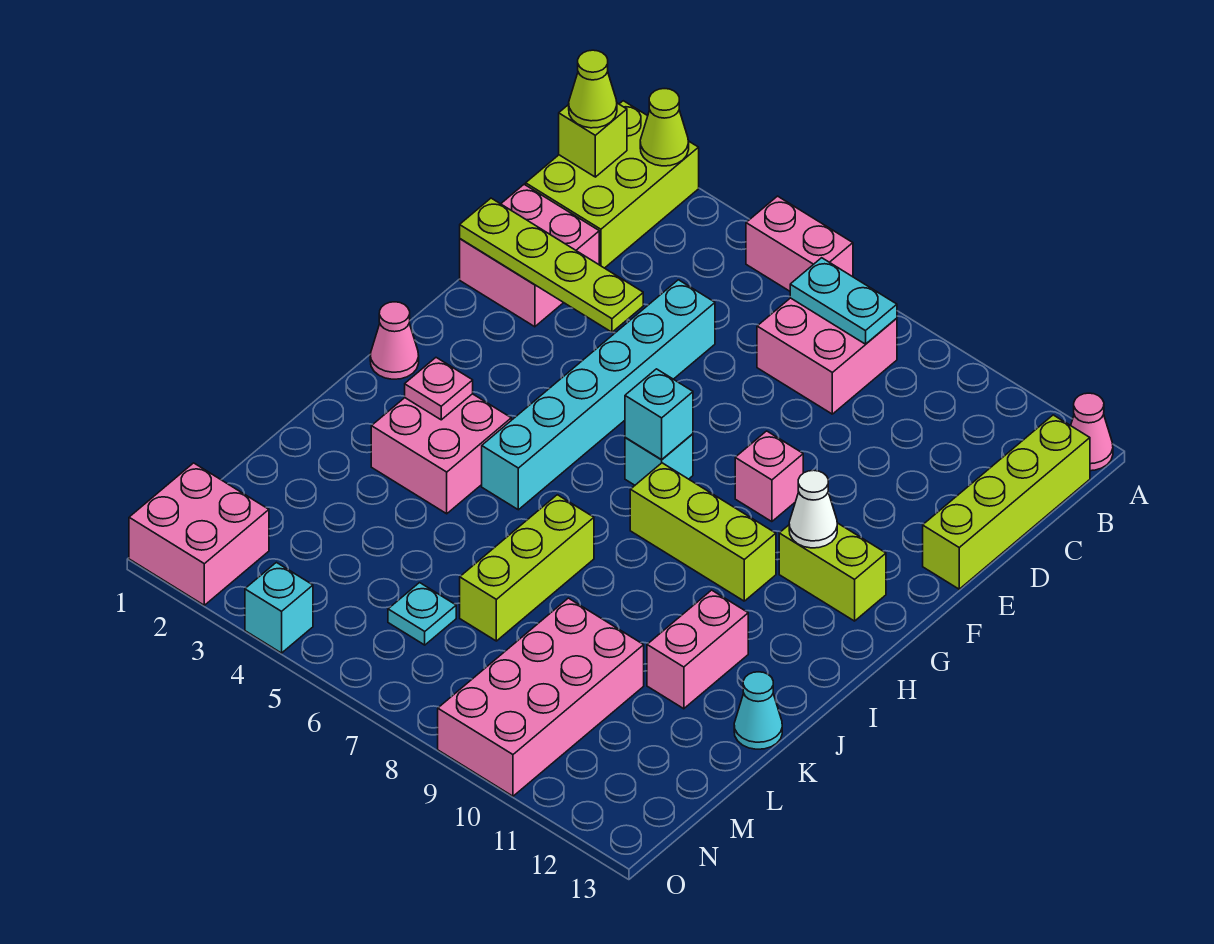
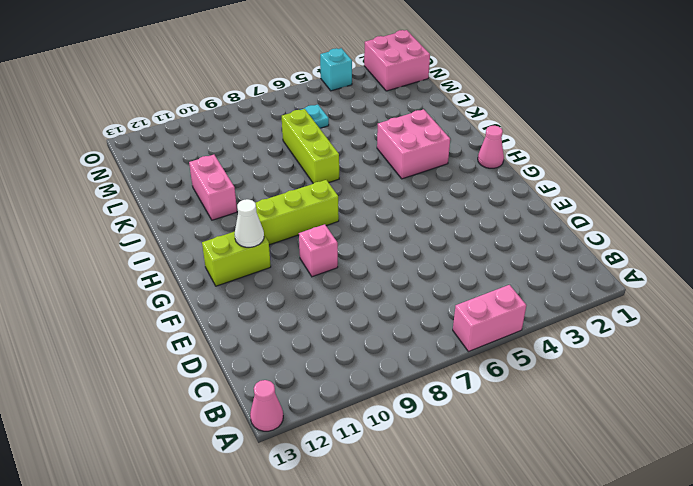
none -> lime brick A1:C2 level 1
none -> pink brick B7:C8 level 1
none -> lime brick B13:E13 level 1

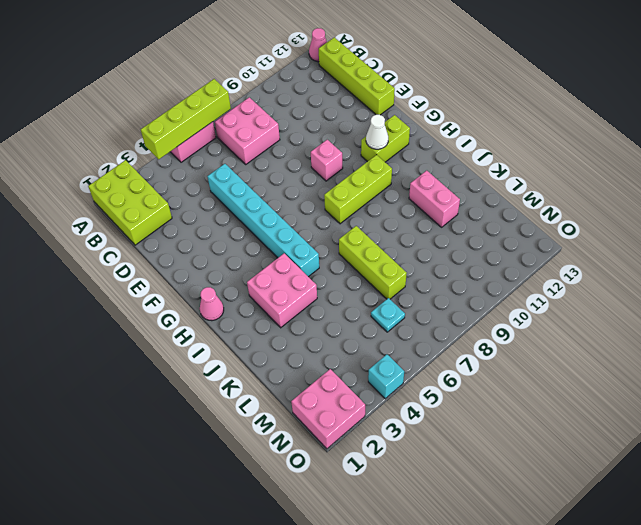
lime brick A4:A7 level 2 -> none
none -> pink brick D1:E2 level 1
none -> cyan brick G7 level 1
none -> cyan cone K13 level 1

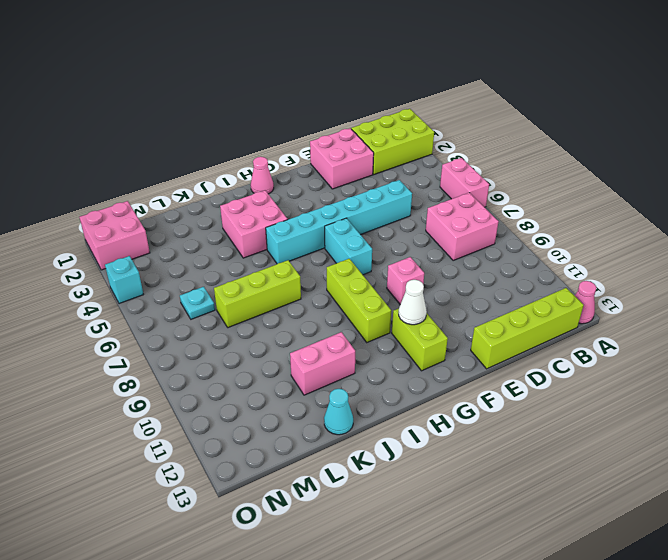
cyan brick G6:G7 level 1 -> cyan brick G7 level 1
none -> pink brick L9:O10 level 1
none -> lime cone A2 level 2
none -> lime brick B1 level 2

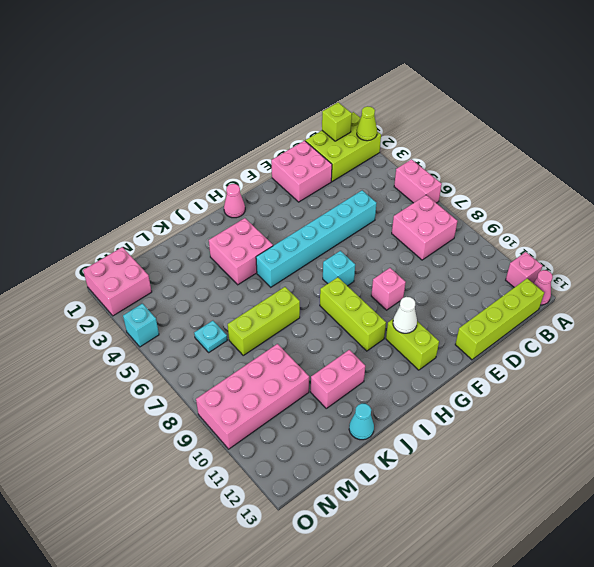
pink brick A12 level 1 -> none
none -> cyan plate B7:B8 level 2
none -> lime plate E1:E4 level 2
none -> cyan brick G7 level 2

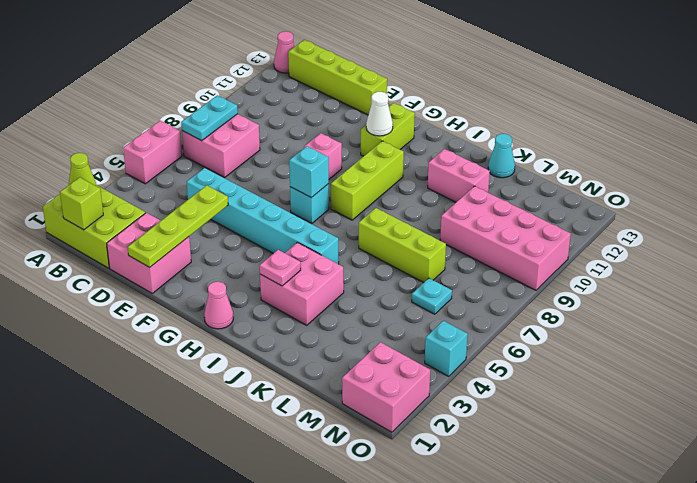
none -> lime cone B1 level 3

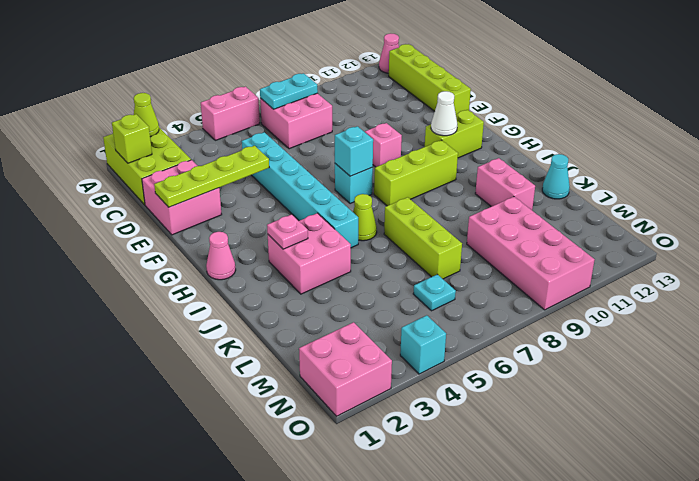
lime cone I6 level 1 -> lime cone B1 level 3

